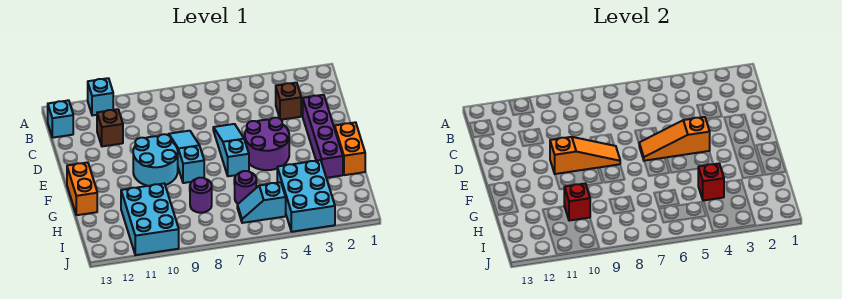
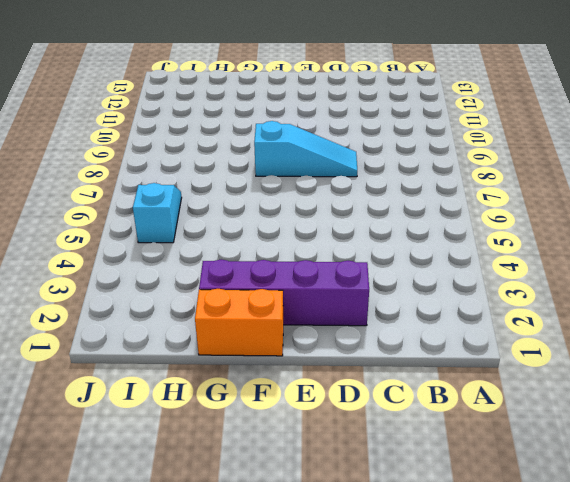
none -> cyan brick A11 level 1
none -> cyan brick B13 level 1
none -> brown brick C3 level 1

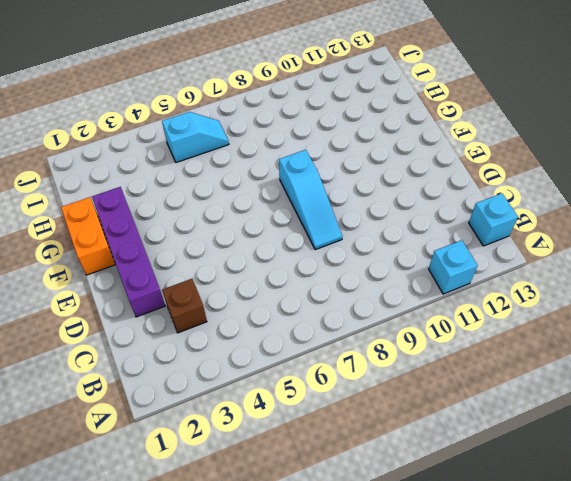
none -> brown brick C11 level 1
none -> cyan slope D6:F6 level 1 top F
none -> purple round brick E4:F5 level 1

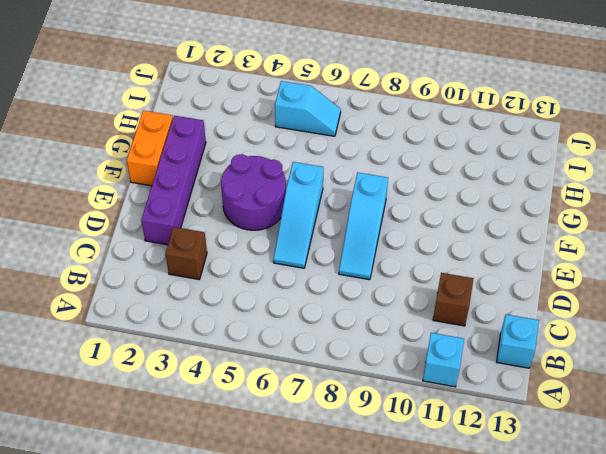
none -> cyan round brick E9:F10 level 1
none -> orange brick F13:G13 level 1
none -> cyan brick H3:J4 level 1

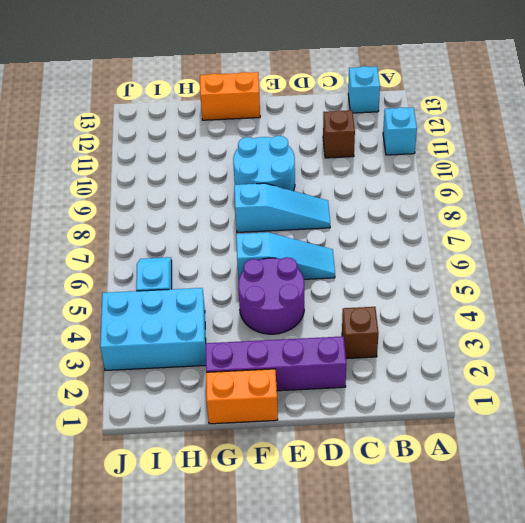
none -> purple round brick H6 level 1
none -> purple round brick H8 level 1
none -> cyan brick H10:J11 level 1

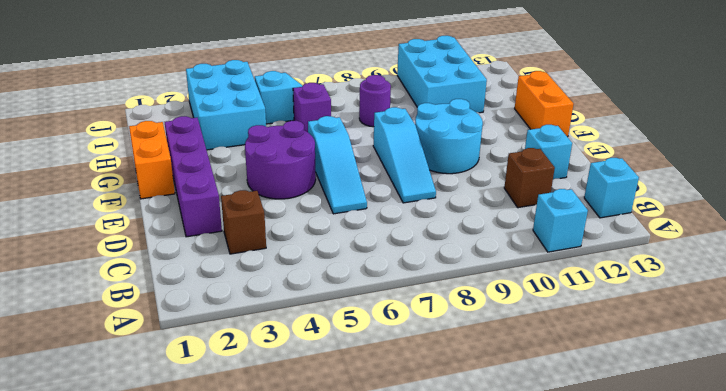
cyan brick D12 level 1 -> none
purple brick H6 level 1 -> purple round brick H6 level 1
none -> orange slope E4:E6 level 2 top 4
none -> orange slope E8:E10 level 2 top 10
none -> red brick H4 level 2

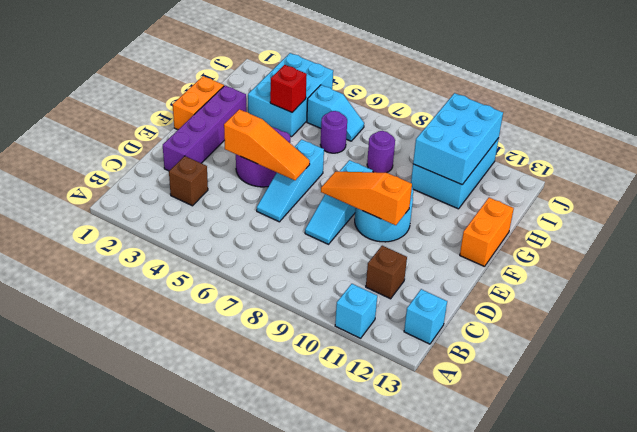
cyan brick H10:J11 level 2 -> red brick H10 level 2

